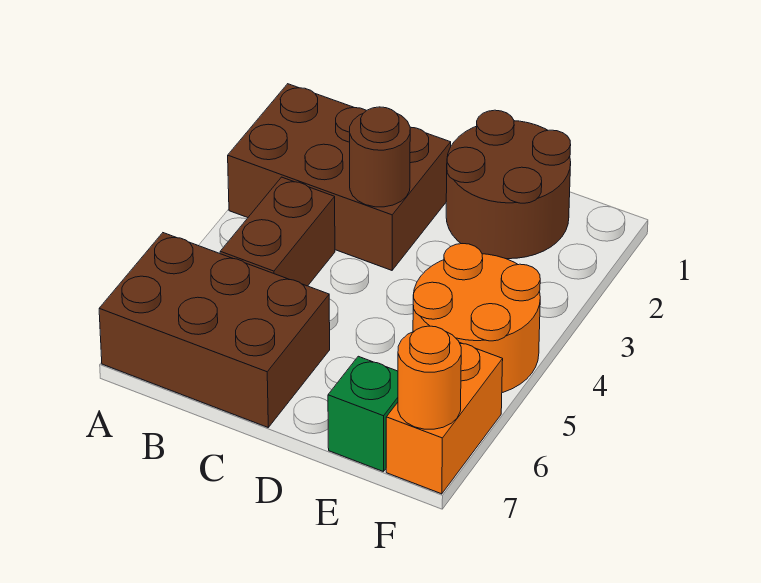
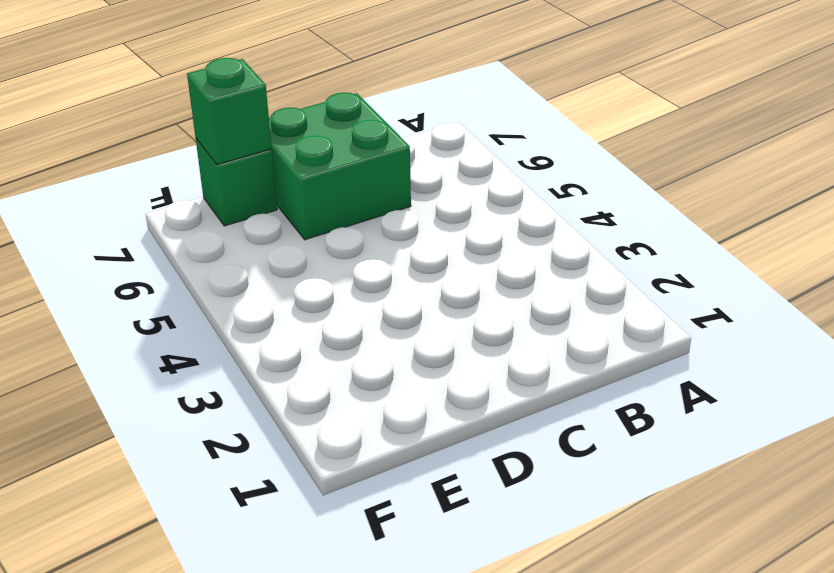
green brick C6:D7 level 1 -> brown brick A6:C7 level 1
green brick E7 level 2 -> none
none -> brown brick A2:C3 level 1
none -> brown brick B4:B5 level 1

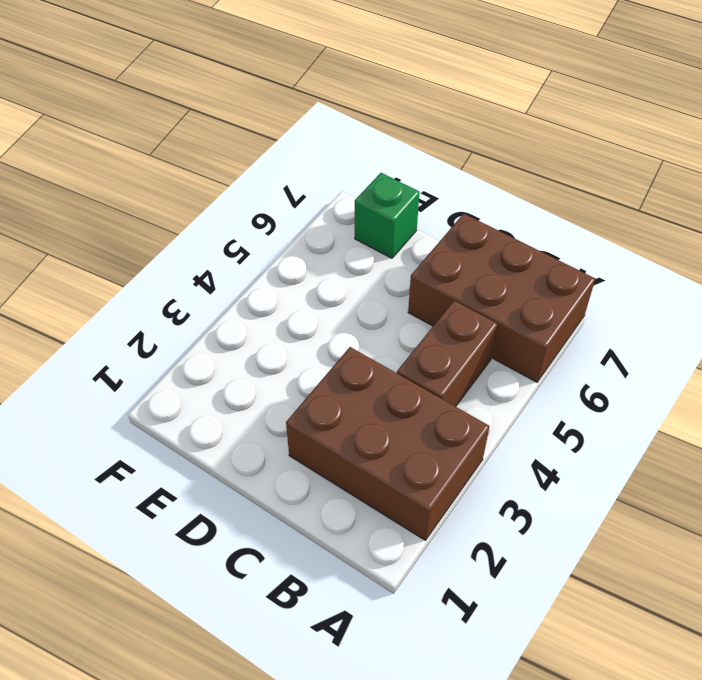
none -> brown round brick D1:E2 level 1
none -> orange round brick E4:F5 level 1

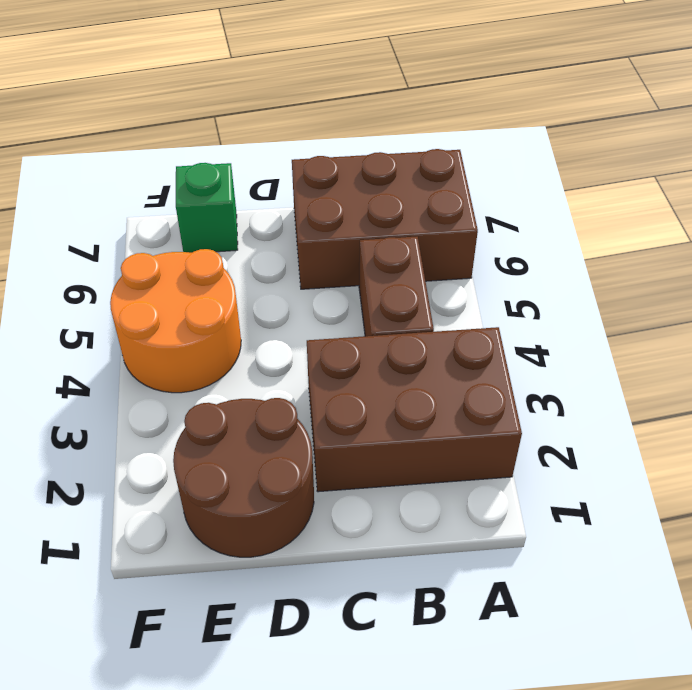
none -> orange brick F6:F7 level 1
none -> brown round brick C3 level 2

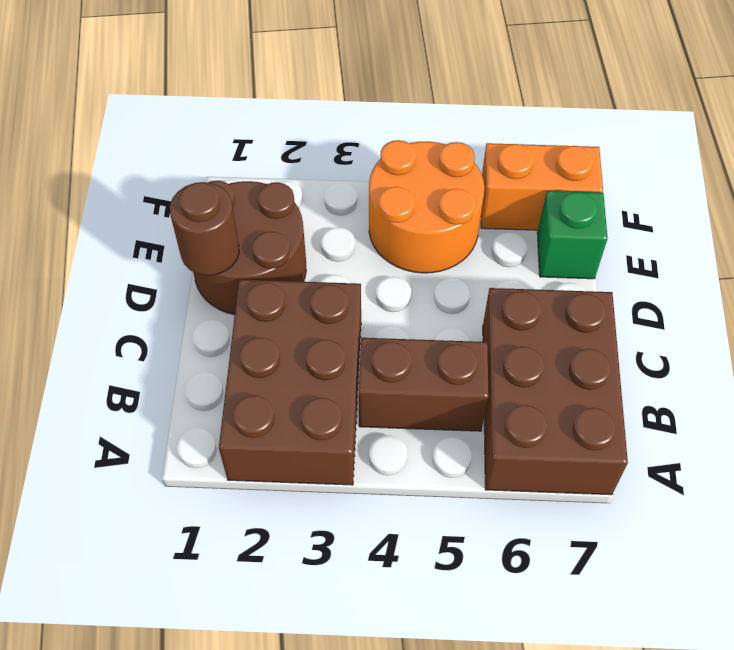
brown round brick D1 level 2 -> brown round brick C3 level 2
none -> orange round brick F7 level 2

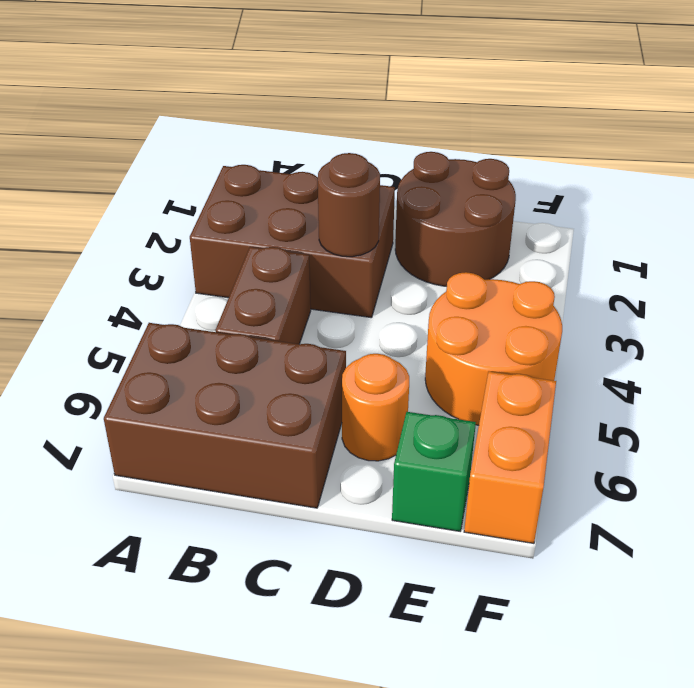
orange round brick D6 level 1 -> orange round brick F7 level 2

